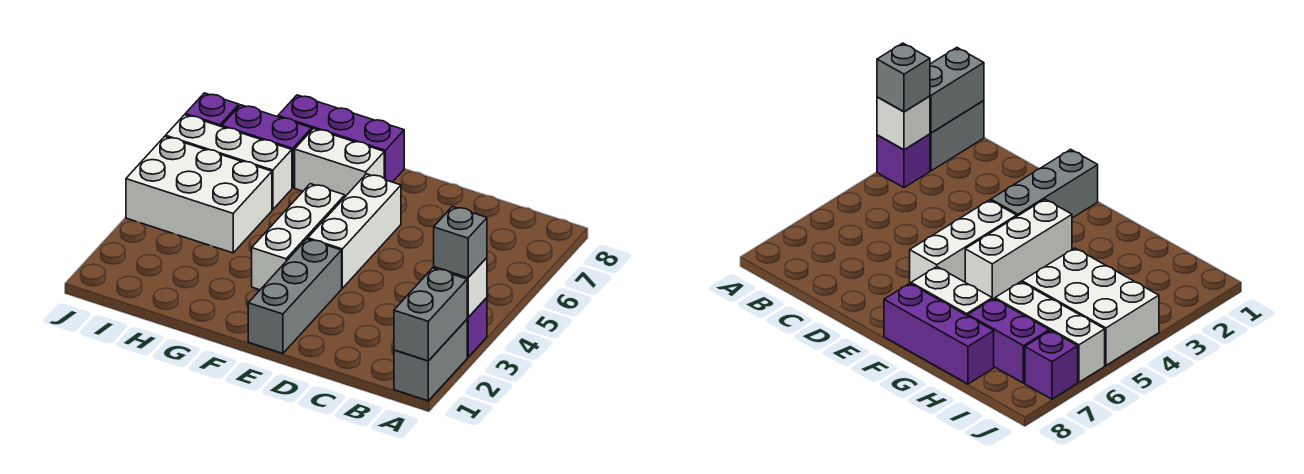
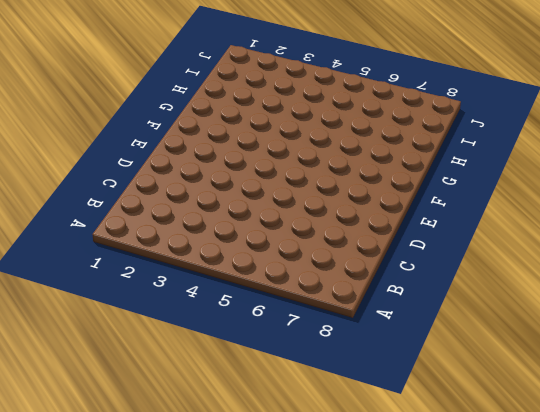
none -> grey brick A1:A2 level 1
none -> purple brick A3 level 1
none -> grey brick E1:E3 level 1

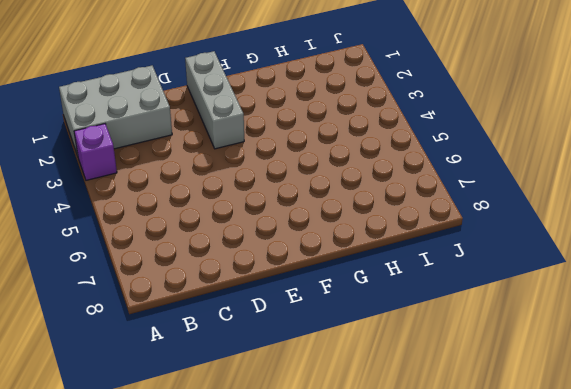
grey brick A1:C2 level 1 -> grey brick A1:A2 level 1
none -> white brick E4:E6 level 1
none -> white brick F3:F5 level 1
none -> white brick F7:G7 level 1

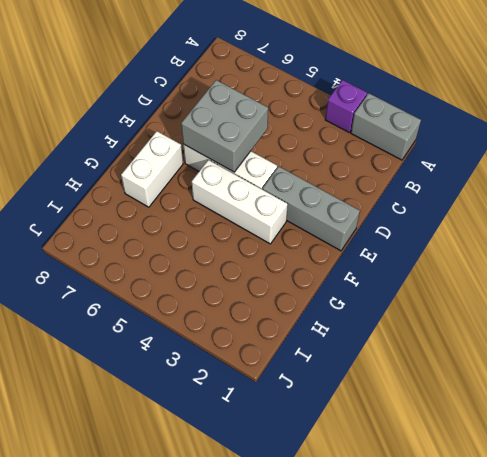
grey brick D5:E6 level 2 -> none
none -> purple brick F8:H8 level 1
none -> white brick H4:J5 level 1
none -> white brick H6:J6 level 1

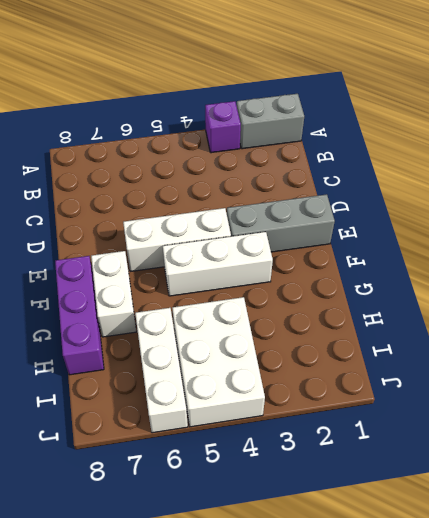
none -> purple brick H7:I7 level 1
none -> purple brick J7 level 1
none -> grey brick A1:A2 level 2

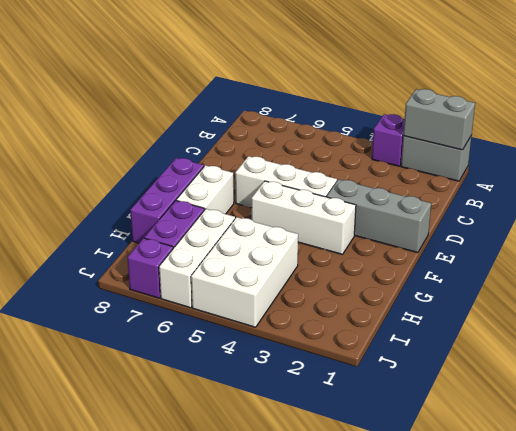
none -> white brick A3 level 2
none -> grey brick A3 level 3

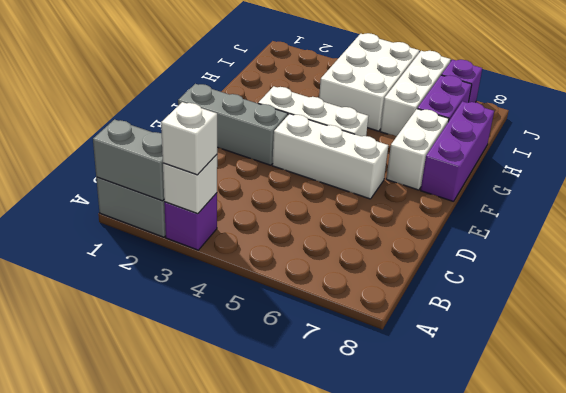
white brick A3 level 3 -> grey brick A3 level 3

